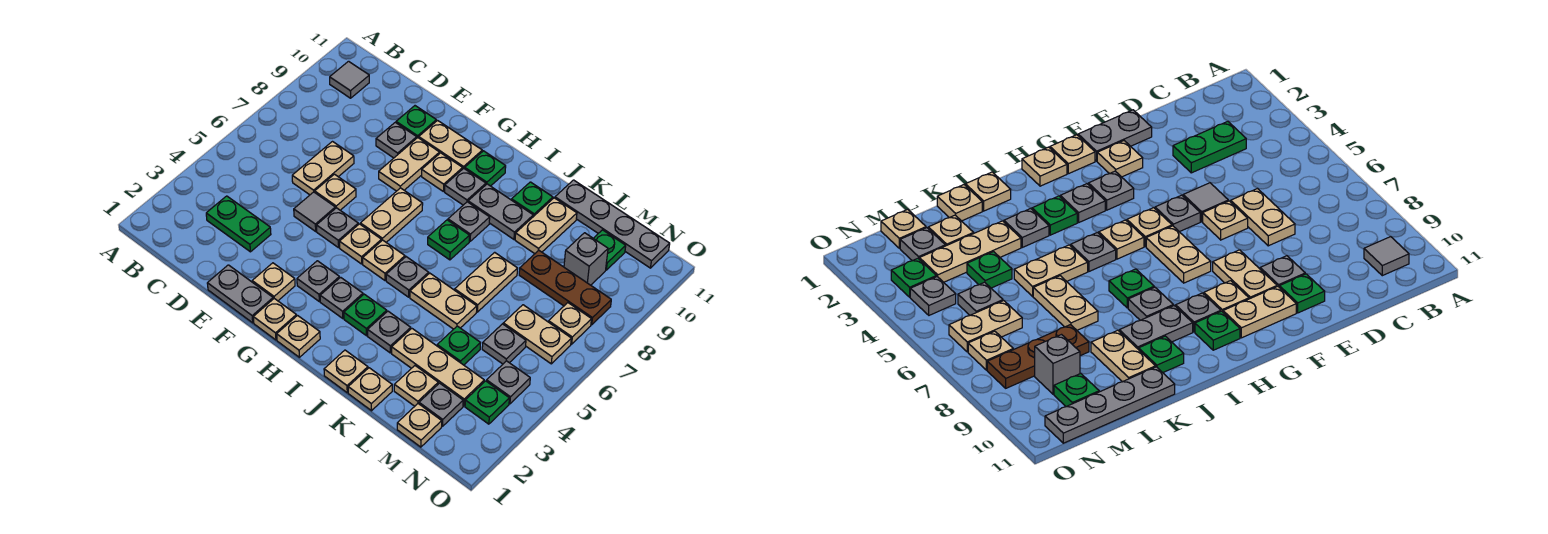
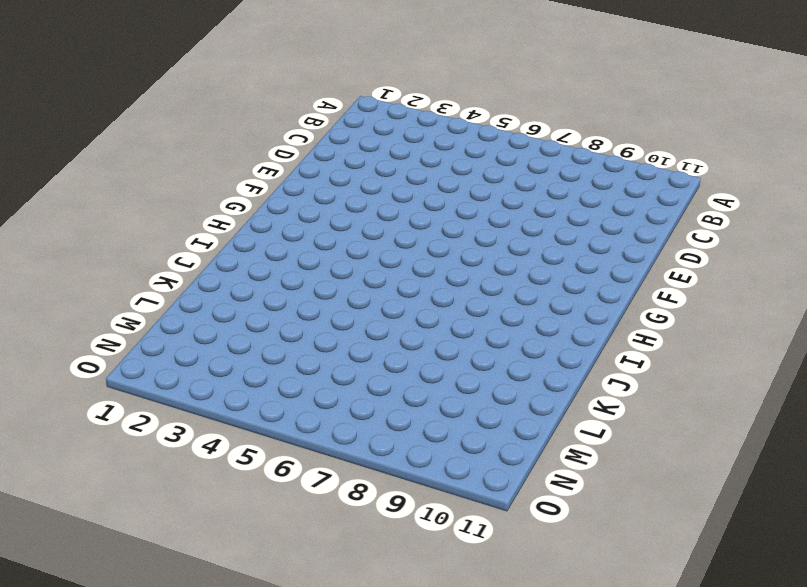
none -> grey tile B10 level 1
none -> green plate C3:D3 level 1
none -> tan plate D6:D7 level 1
none -> grey plate E1:F1 level 1

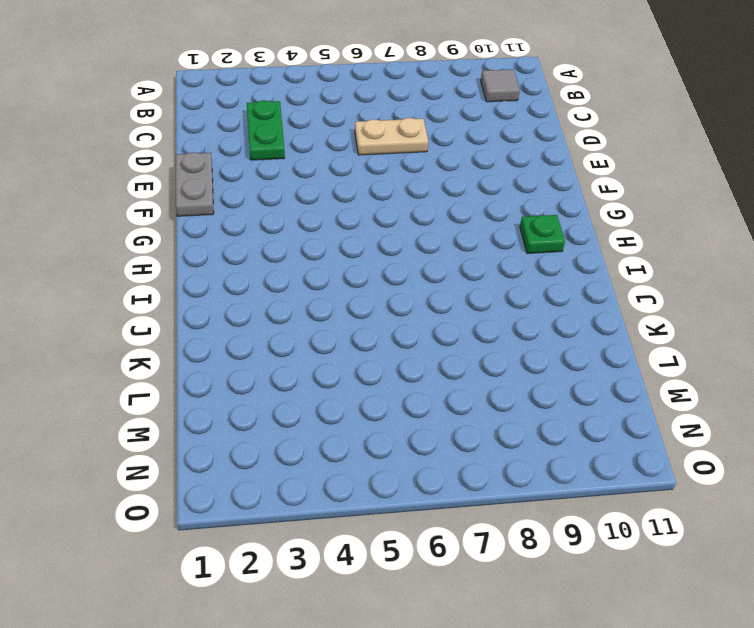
none -> grey tile E5 level 1
none -> tan plate E6 level 1
none -> grey plate E9 level 1
none -> green plate E10 level 1

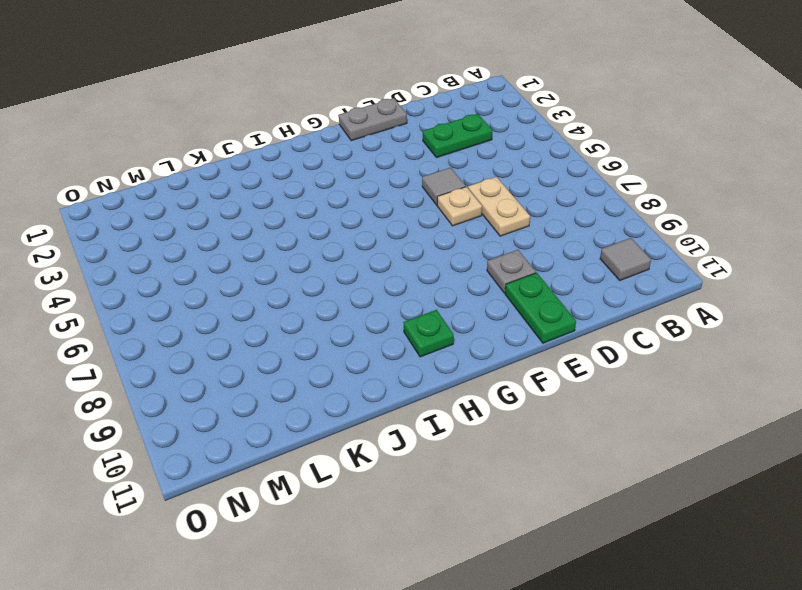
green plate E10:E11 level 1 -> green plate E10 level 1
none -> tan plate F2 level 1
none -> grey plate F5 level 1
none -> tan plate F8:F9 level 1
none -> tan plate F10:G10 level 1

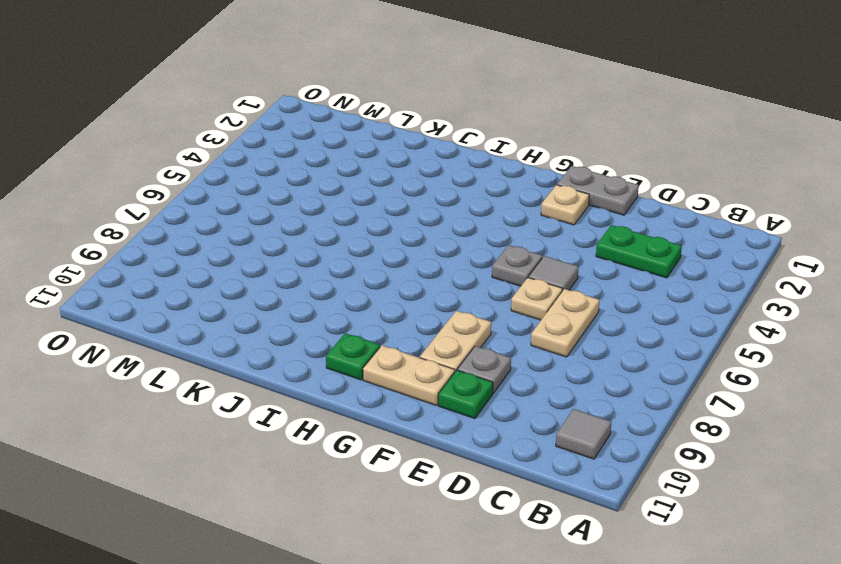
none -> tan plate G1 level 1
none -> grey plate G3 level 1
none -> tan plate G5 level 1
none -> tan plate G6:G7 level 1

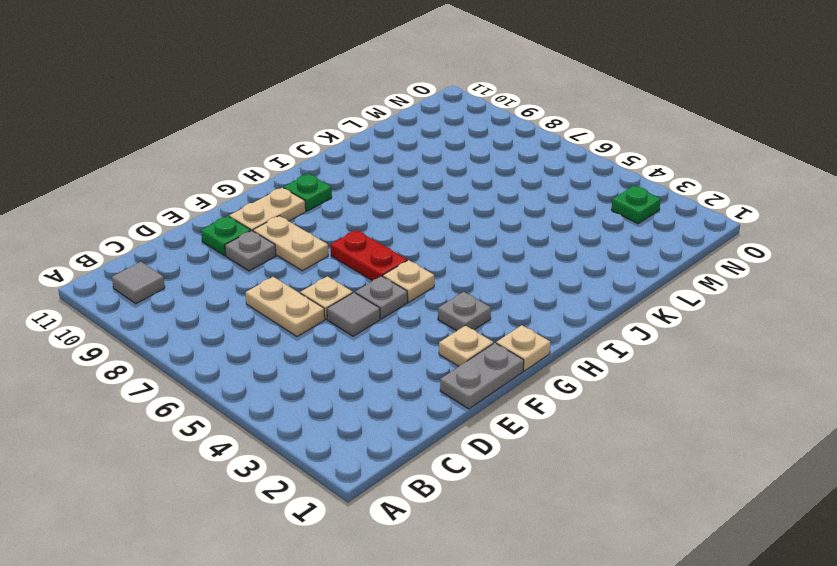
red plate G6:G7 level 1 -> tan plate G6:G7 level 1
none -> green plate C3:D3 level 1
none -> tan plate G9 level 1
none -> tan plate H1 level 1
none -> grey plate H3 level 1

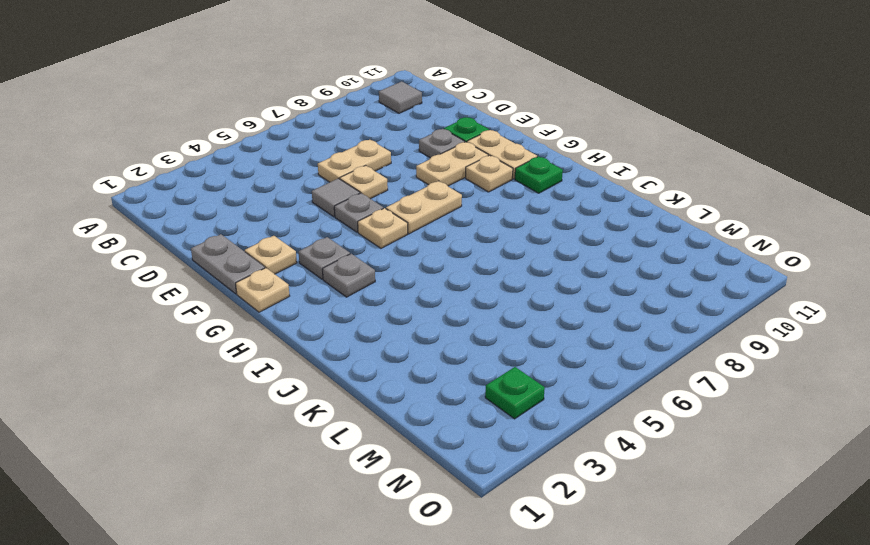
none -> green plate C3:D3 level 1
none -> tan plate H1 level 1
none -> tan plate H5 level 1
none -> grey plate H9 level 1

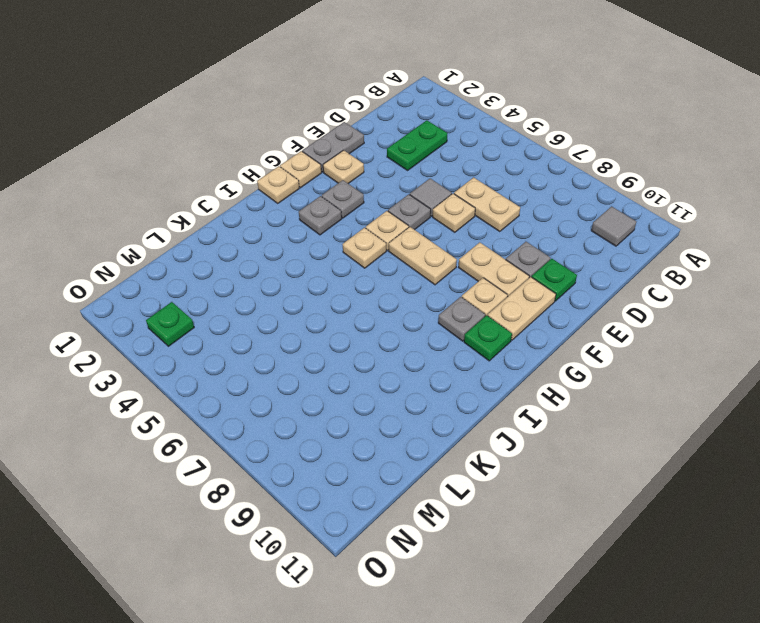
none -> green plate I3 level 1
none -> grey plate I5 level 1
none -> green plate I7 level 1
none -> grey plate I8 level 1

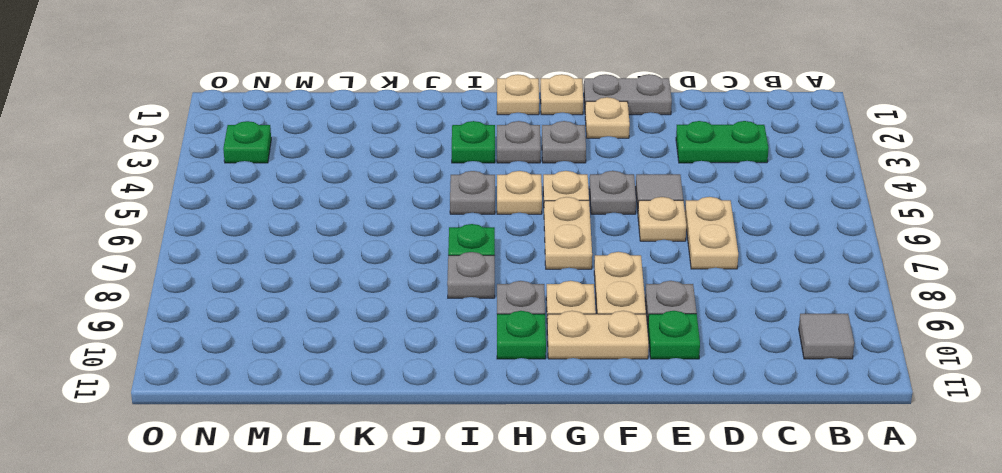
none -> grey plate I9:J9 level 1
none -> tan plate J1 level 1
none -> grey plate J3 level 1
none -> tan plate J5:K5 level 1

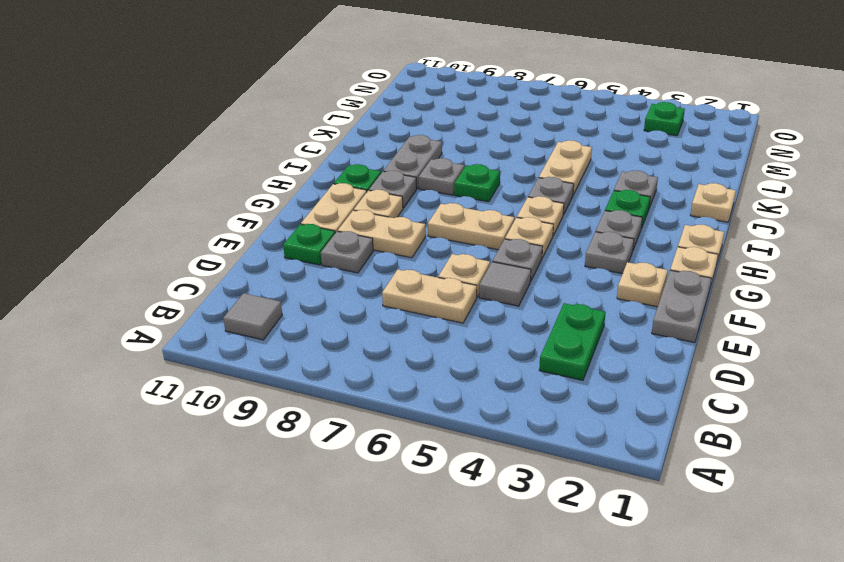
none -> green plate J10 level 1
none -> tan plate K1 level 1
none -> tan plate K3:M3 level 1
none -> tan plate K6:K7 level 1

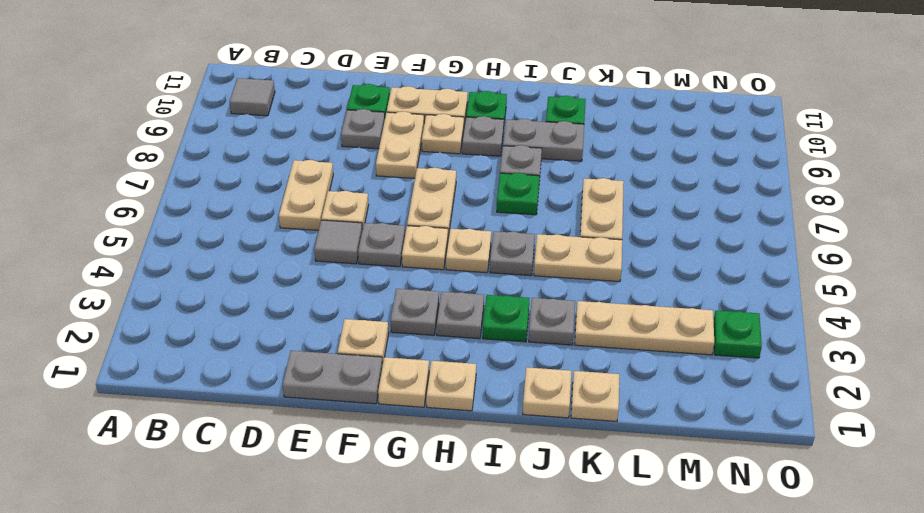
none -> green plate C3:D3 level 1
none -> tan plate K9:K10 level 1
none -> grey plate K11:N11 level 1
none -> tan plate L2 level 1

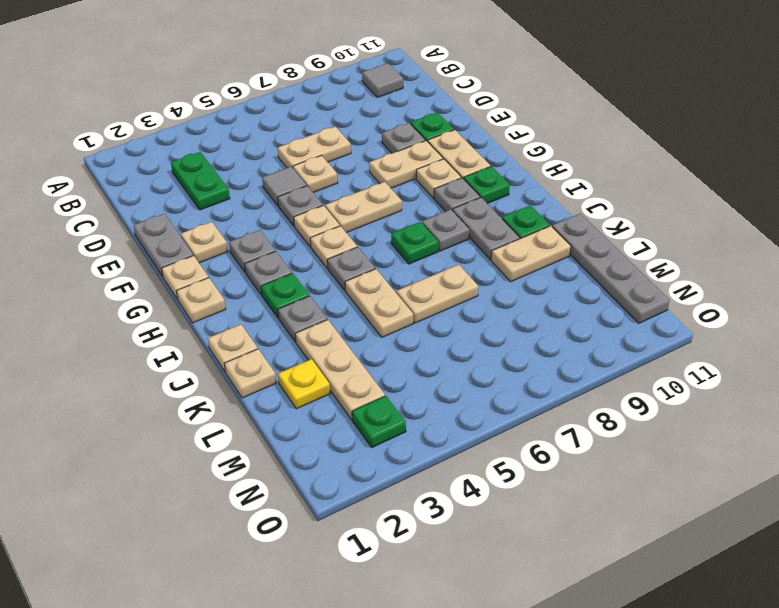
yellow plate L2 level 1 -> tan plate L2 level 1
none -> green plate L4 level 1
none -> brown plate L8:N8 level 1
none -> tan plate M1 level 1
none -> grey plate M2 level 1

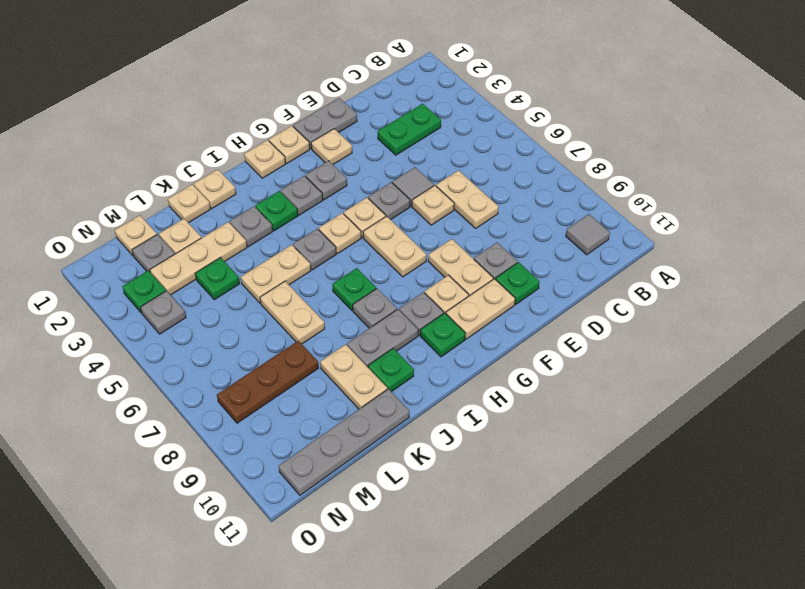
none -> grey plate M5 level 1
none -> tan plate M6:N6 level 1
none -> grey brick M9 level 1
none -> green plate M10 level 1

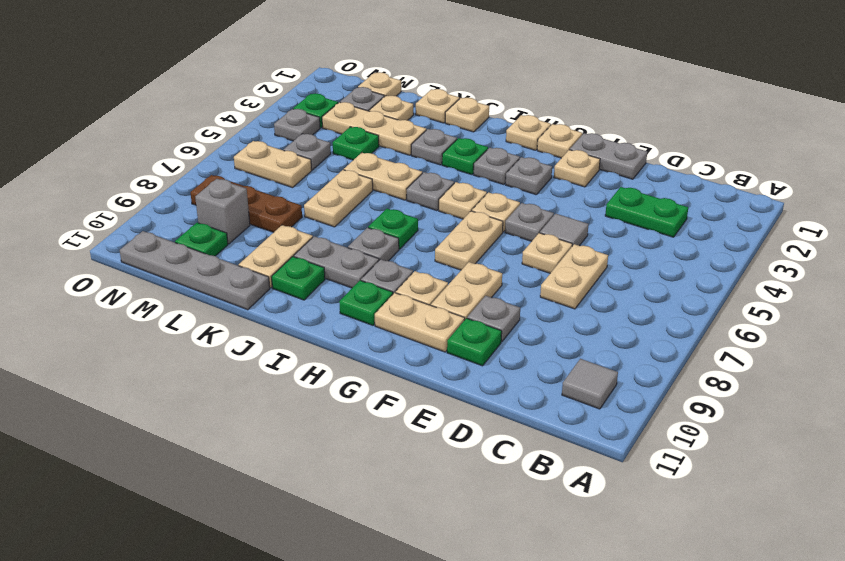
none -> tan plate N7 level 1

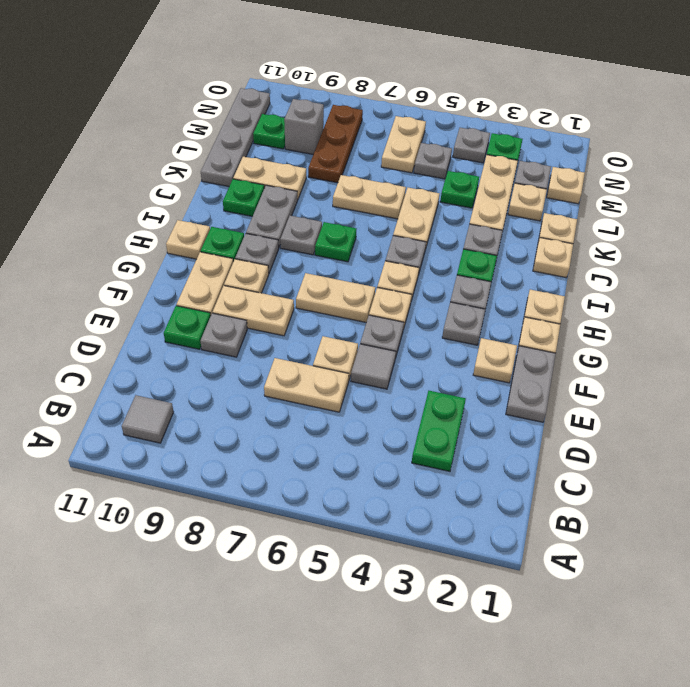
tan plate H11 level 1 -> tan plate N7 level 1

